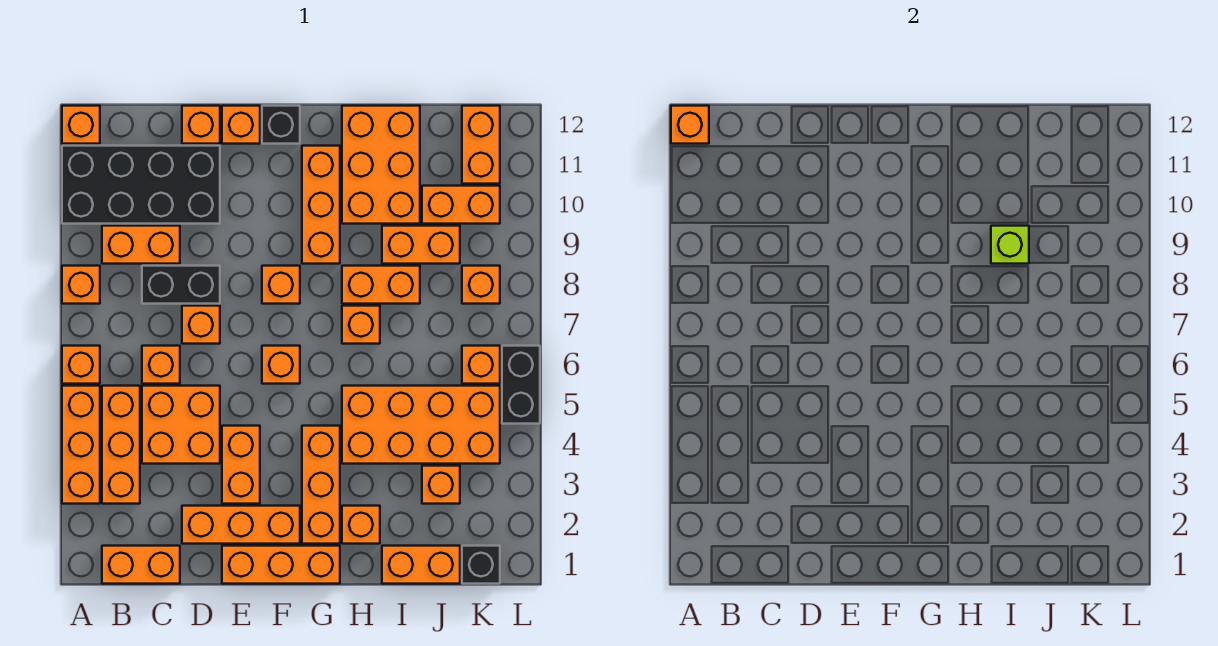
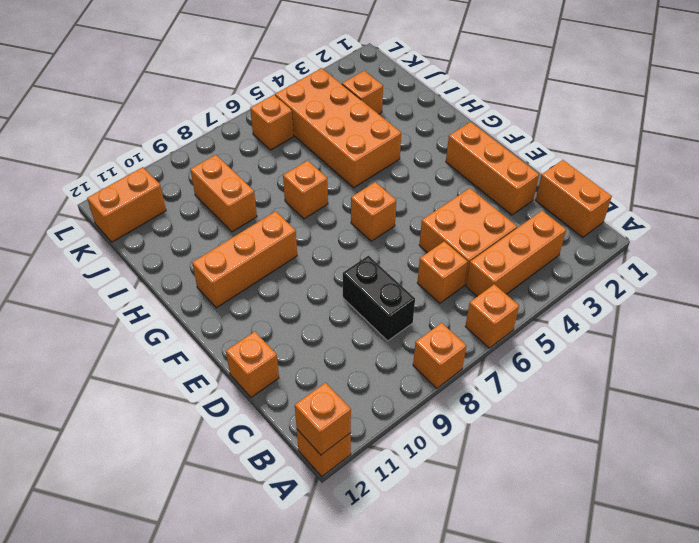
none -> orange brick A3:A5 level 1
none -> black brick A10:D11 level 1
none -> orange brick B9:C9 level 1
none -> orange brick D7 level 1

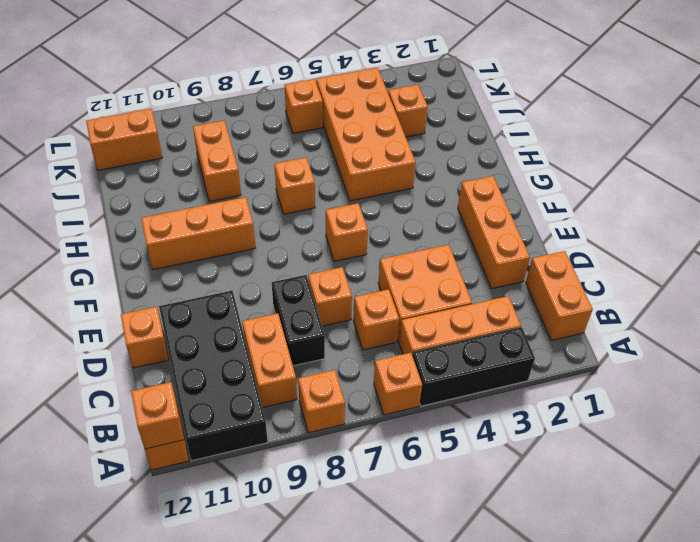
black brick A3:A5 level 1 -> orange brick A3:A5 level 1
none -> orange brick E1:G1 level 1
none -> orange brick E3:E4 level 1
none -> orange brick E12 level 1
none -> orange brick F8 level 1

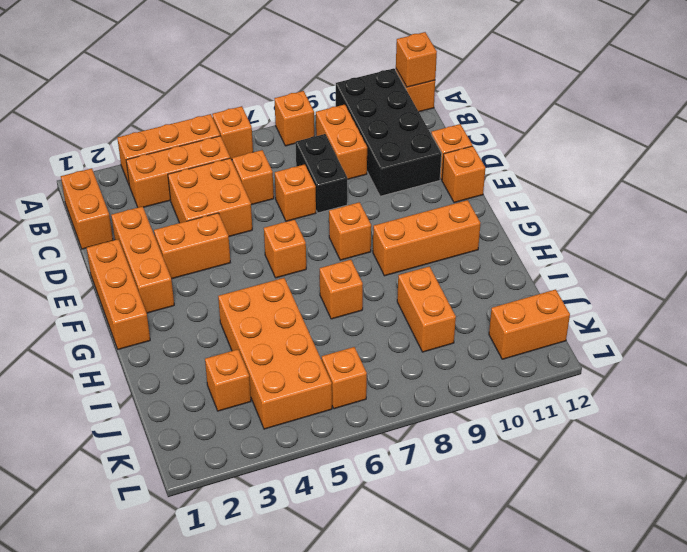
none -> black brick F12 level 1
none -> orange brick G2:G4 level 1
none -> orange brick H2 level 1
none -> orange brick H8:I8 level 1

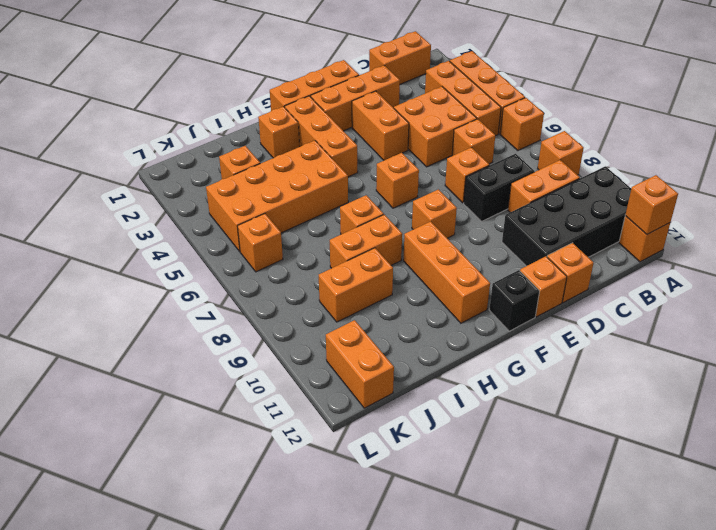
none -> orange brick H10:I12 level 1
none -> orange brick I1:J1 level 1
none -> orange brick J10:K10 level 1
none -> black brick K1 level 1

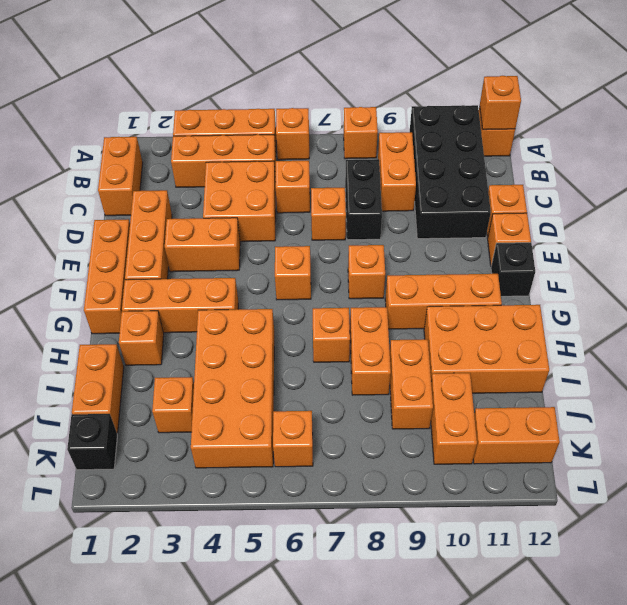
none -> orange brick K8 level 1
none -> black brick L5:L6 level 1
none -> lime brick I9 level 2

